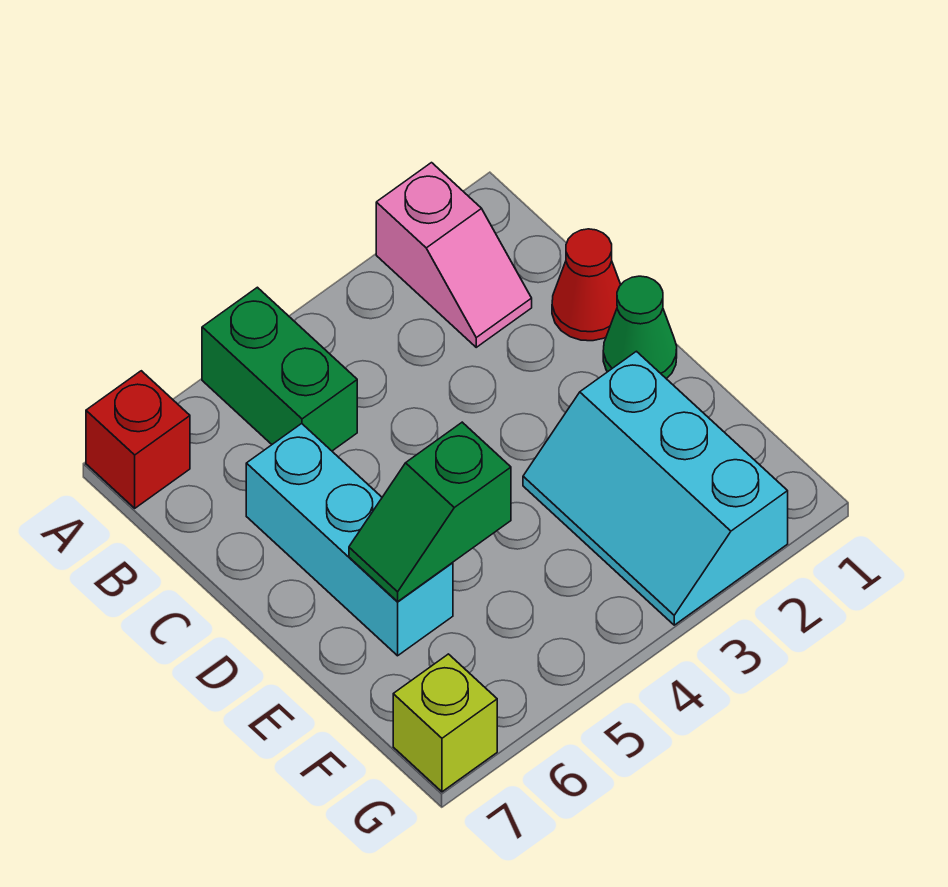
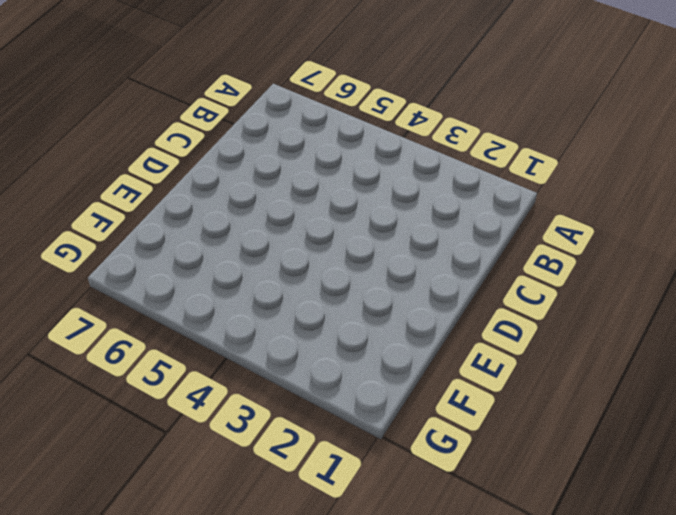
none -> pink slope A2:B2 level 1 top A
none -> green brick A5:B5 level 1

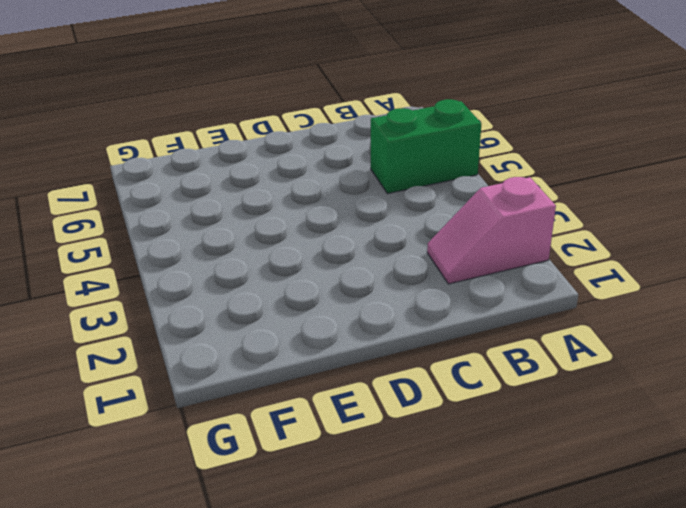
none -> red brick A7 level 1
none -> red cone C1 level 1

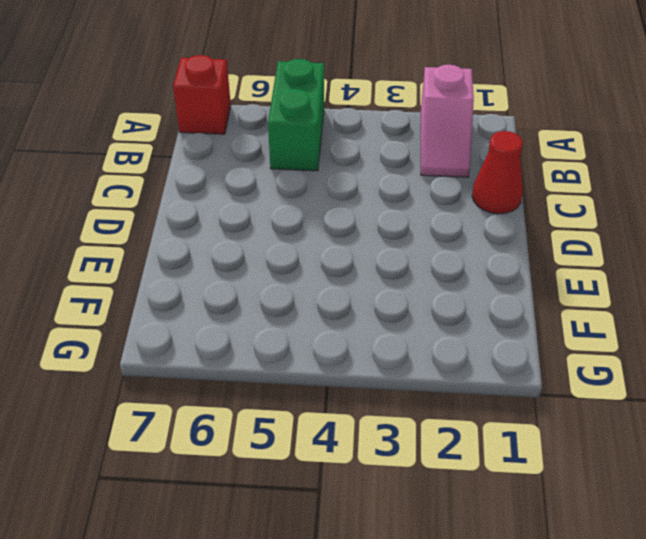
none -> cyan brick C6:E6 level 1
none -> green cone D1 level 1

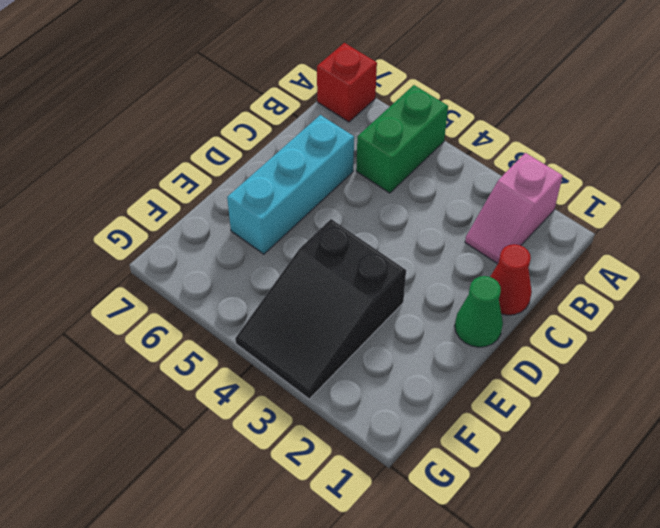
black slope E3:G4 level 1 top E -> cyan slope E2:G3 level 1 top 2
none -> lime brick G7 level 1
none -> green slope E5:E6 level 2 top 5

